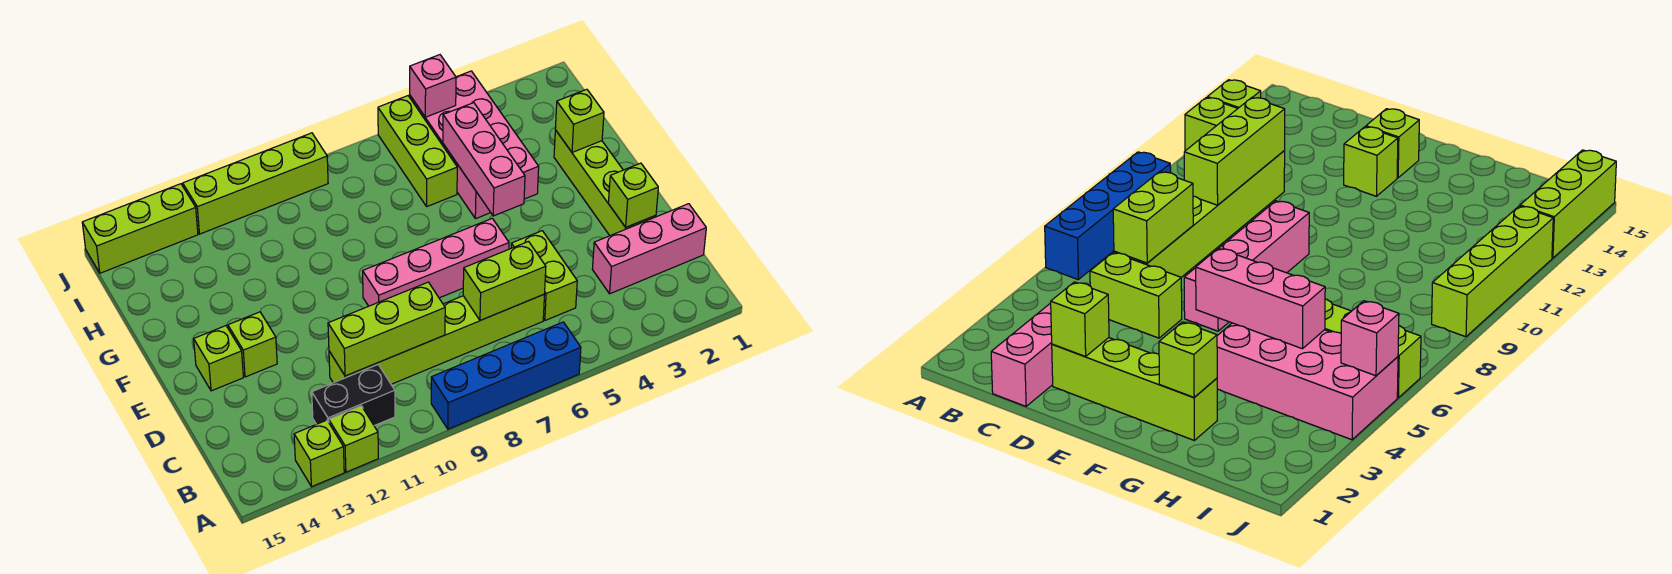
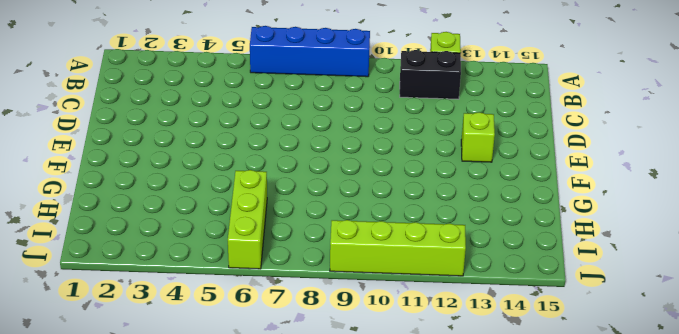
none -> lime brick A13 level 1
none -> pink brick C1:C3 level 1
none -> lime brick C5:D5 level 1

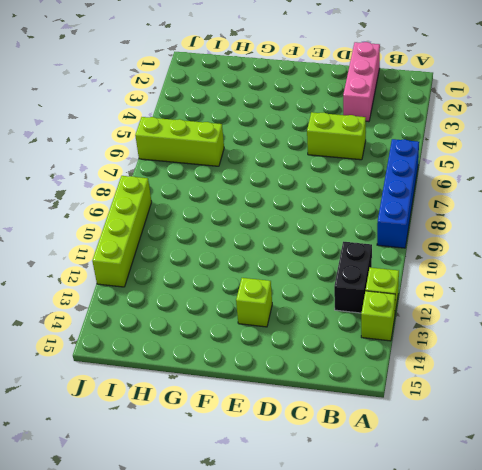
none -> lime brick C6:C11 level 1
none -> lime brick D2:G2 level 1
none -> pink brick E6:E9 level 1

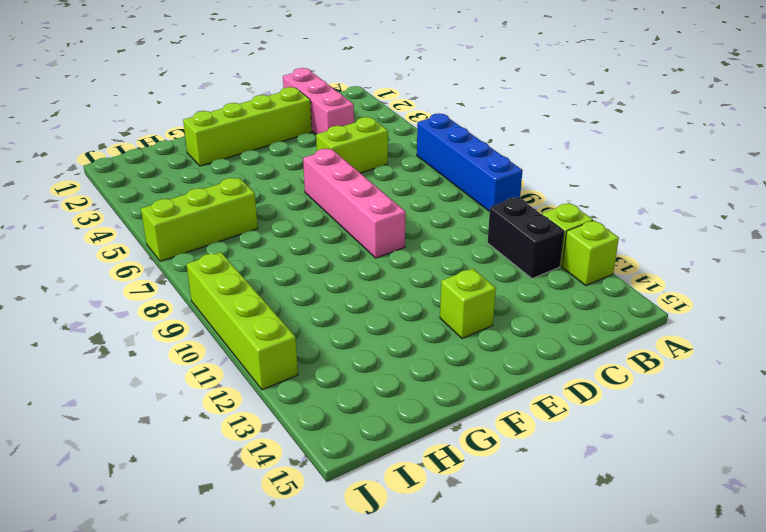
none -> lime brick C6:C11 level 1
none -> lime brick E14 level 1
none -> pink brick G4:J5 level 1

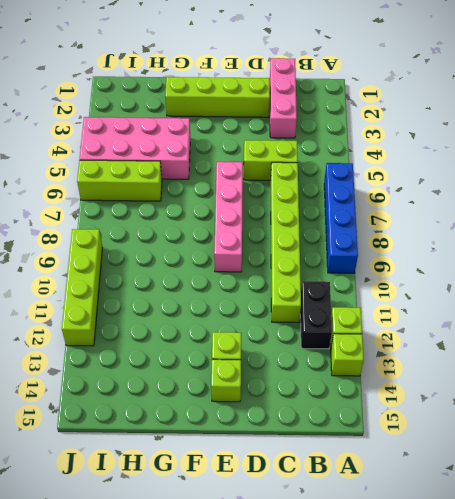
none -> lime brick J13:J15 level 1
none -> lime brick C6:C7 level 2
none -> lime brick C9:C11 level 2

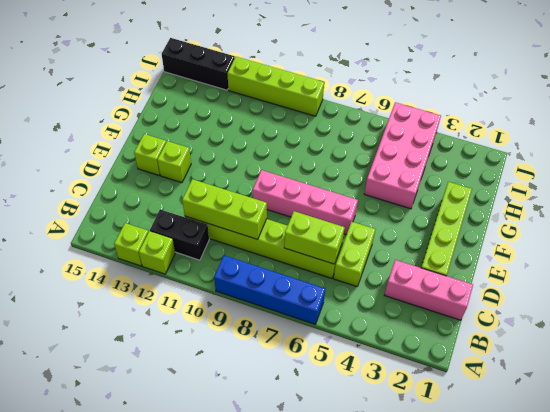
black brick J13:J15 level 1 -> lime brick J13:J15 level 1
none -> lime brick H6:J6 level 1
none -> lime brick D2 level 2
none -> pink brick F5:H5 level 2

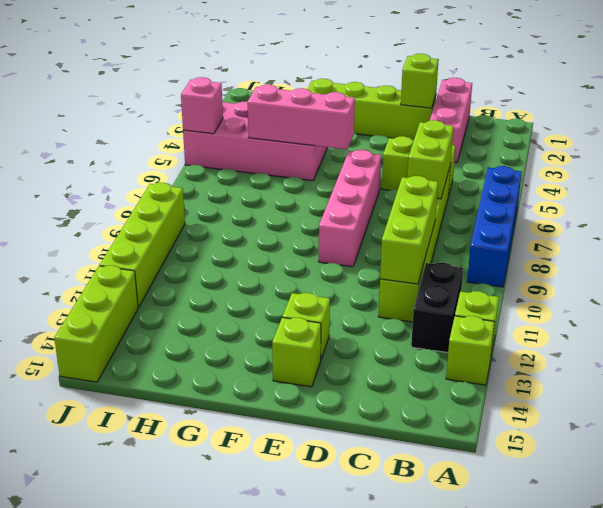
none -> lime brick H6:J6 level 1
none -> lime brick G2 level 2

